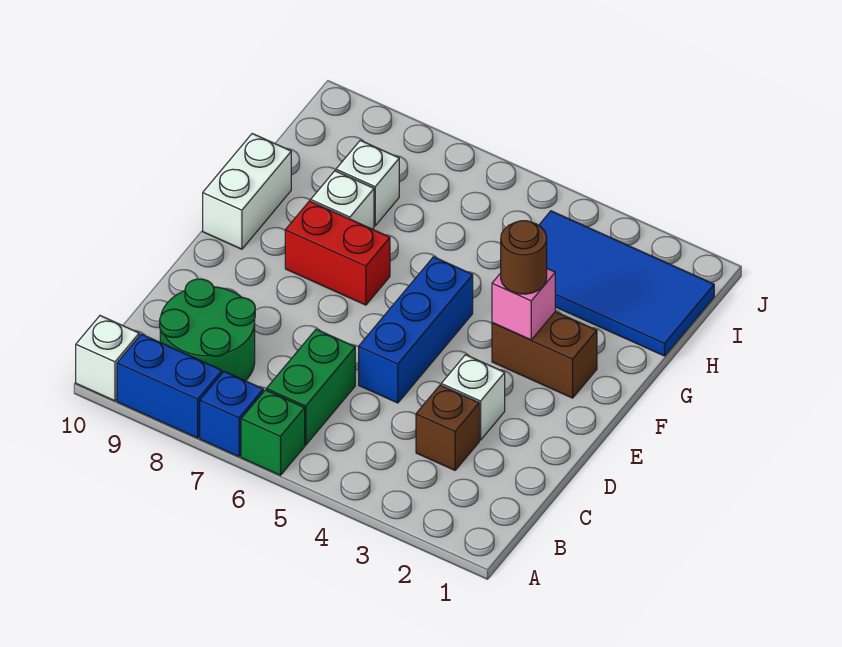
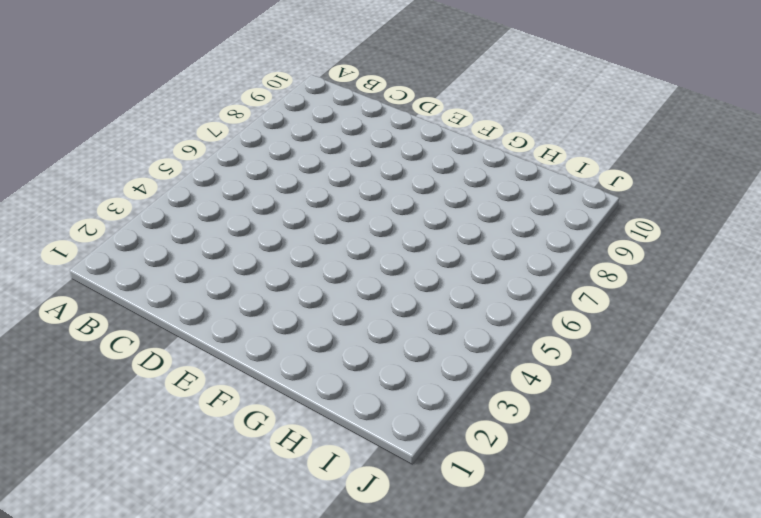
none -> green brick A6 level 1
none -> blue brick A7 level 1
none -> blue brick A8:A9 level 1

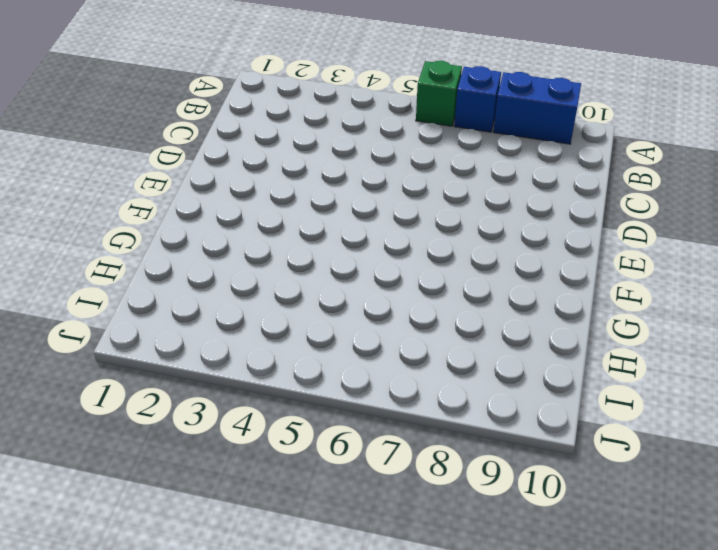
none -> white brick A10 level 1
none -> green brick B6:C6 level 1
none -> green round brick B8:C9 level 1

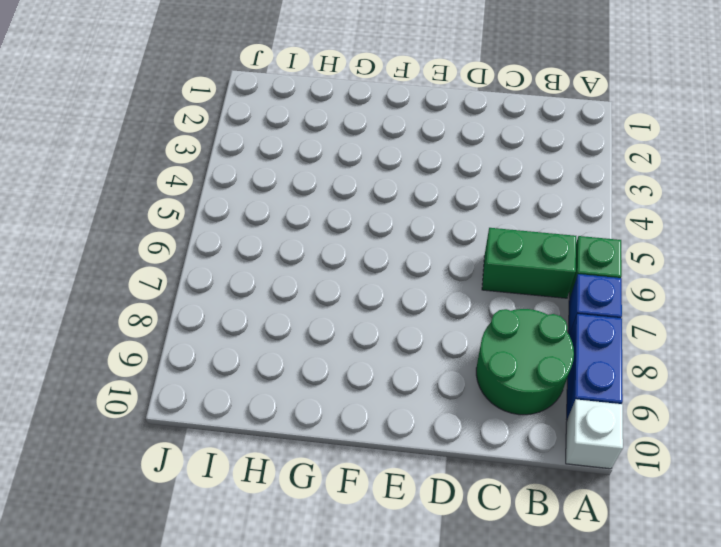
none -> brown brick C3 level 1
none -> white brick D3 level 1
none -> blue brick D5:F5 level 1

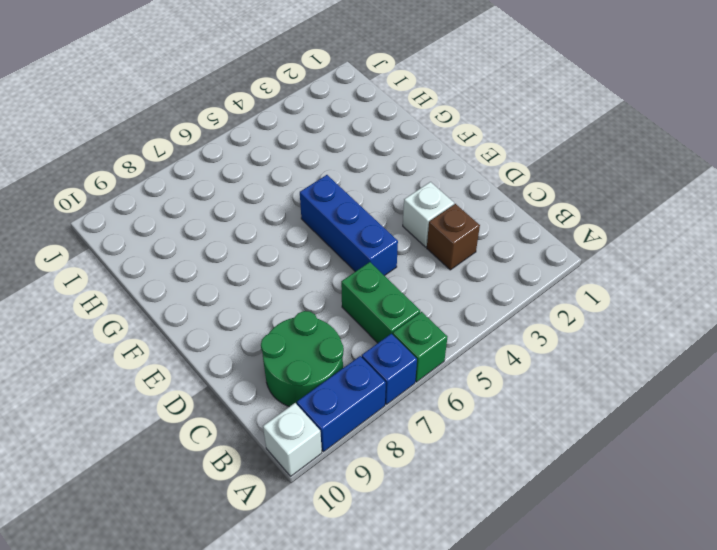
none -> brown brick F2:F3 level 1
none -> red brick F7:F8 level 1
none -> white brick F10:G10 level 1

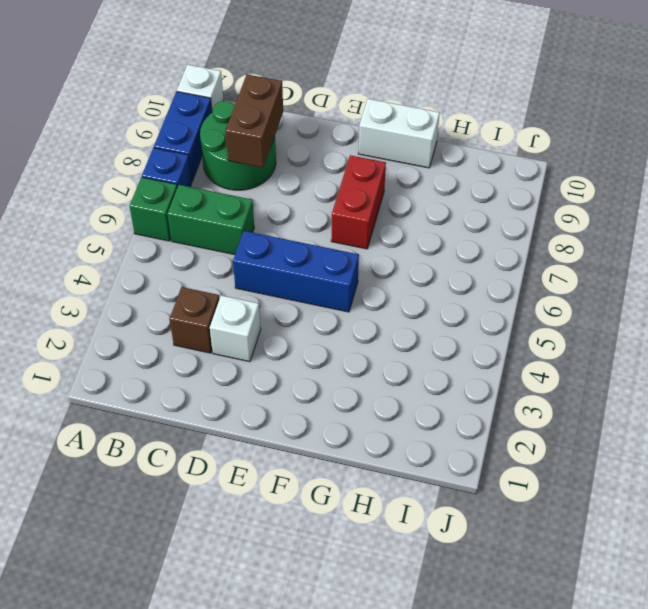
brown brick C8:C9 level 2 -> brown brick F2:F3 level 1
none -> white brick G8 level 1
none -> blue tile H1:I4 level 1
none -> white brick H8 level 1

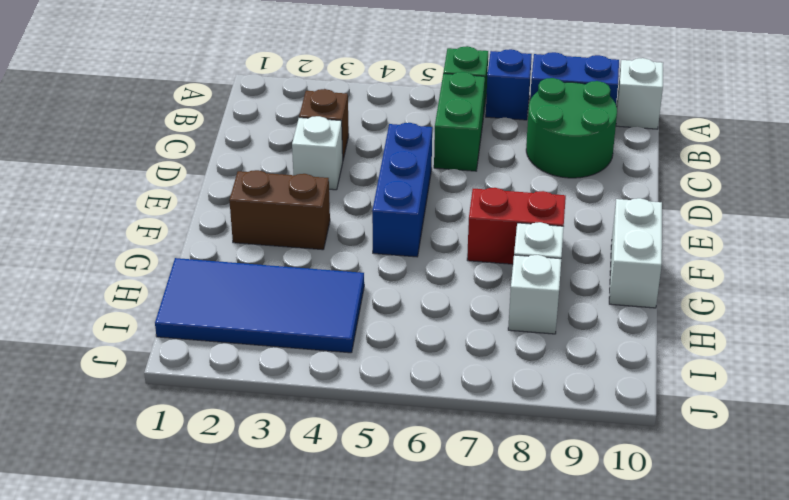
none -> pink brick F3 level 2
none -> brown round brick F3 level 3

